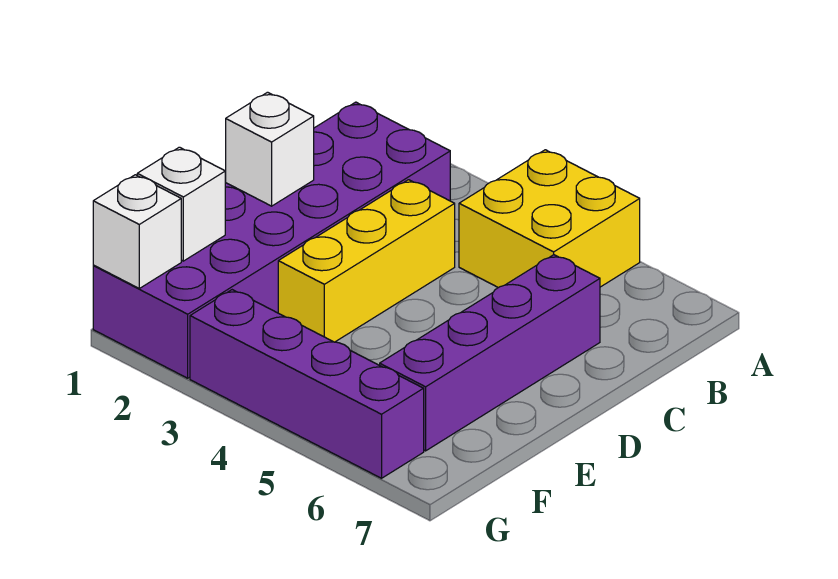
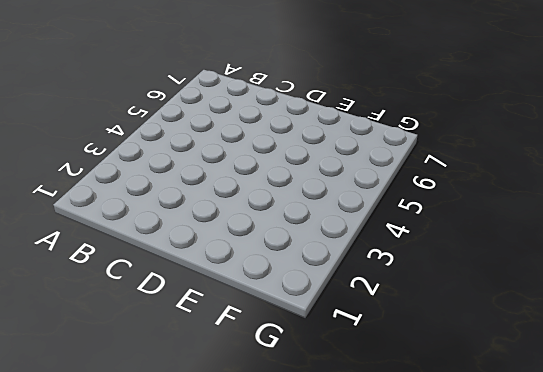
none -> yellow brick A4:B5 level 1
none -> purple brick B1:G2 level 1

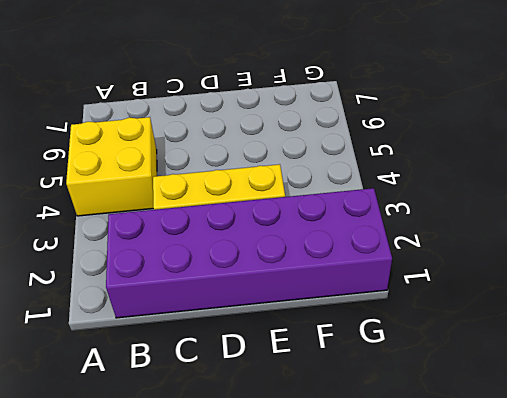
none -> purple brick C6:F6 level 1
none -> purple brick G3:G6 level 1

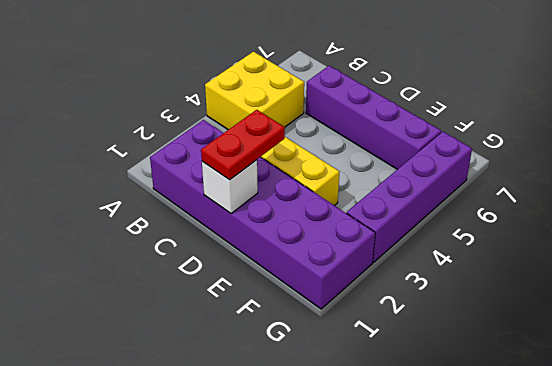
red plate D1:D2 level 3 -> none
none -> white brick F1 level 2
none -> white brick G1 level 2

